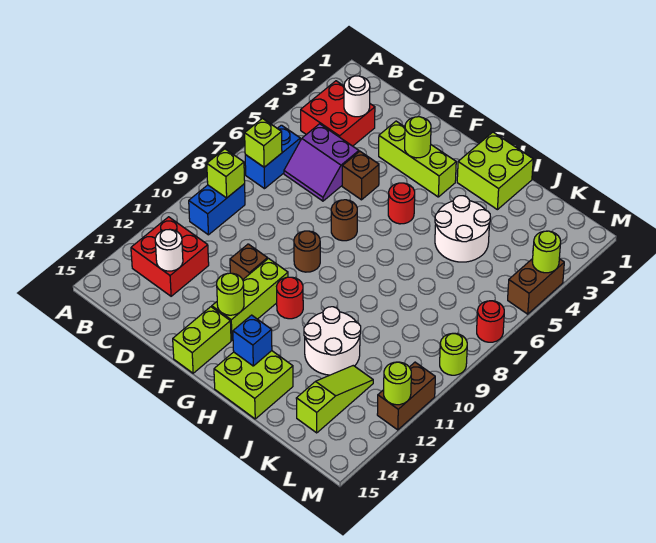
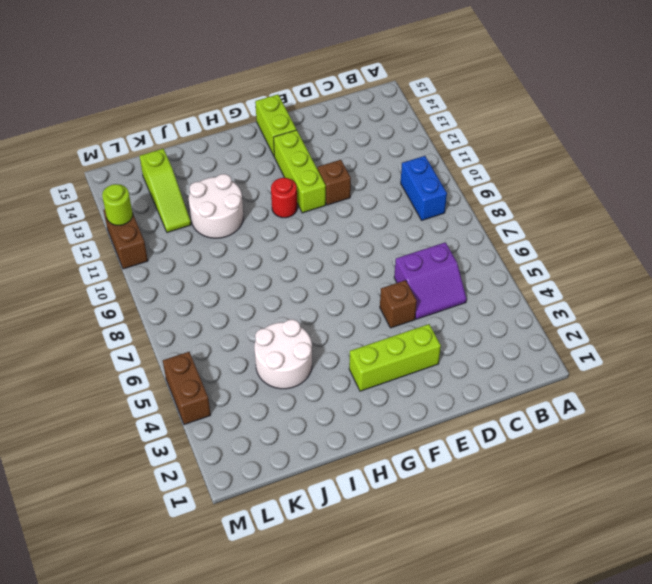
purple slope C5:D6 level 1 top 6 -> purple slope C5:D6 level 1 top 5
none -> red brick B3:C4 level 1
none -> blue brick B6:B7 level 1
none -> red brick B12:C13 level 1
none -> brown round brick F7 level 1

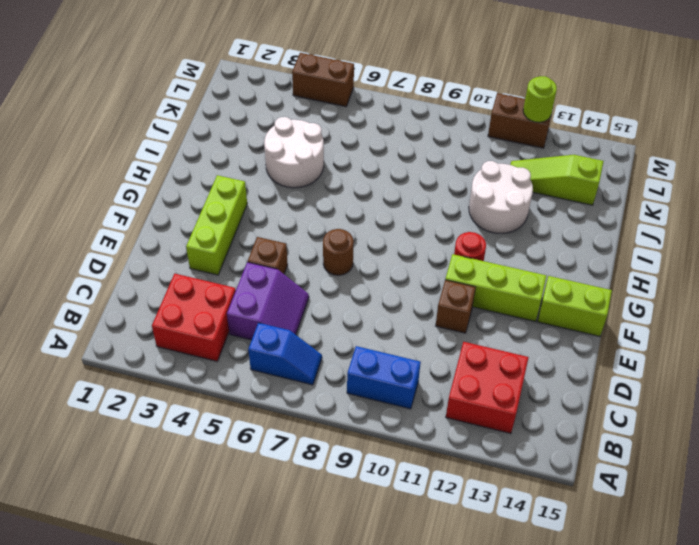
blue slope B6:B7 level 1 top 6 -> blue brick B6:B7 level 1
none -> brown round brick F9 level 1
none -> red round brick G5 level 1
none -> lime brick H1:I2 level 1
none -> lime brick H14:I15 level 1

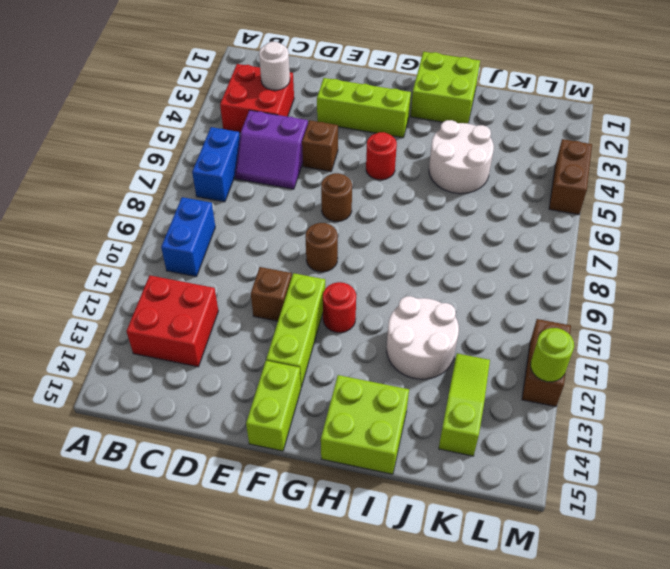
none -> red round brick M7 level 1
none -> lime round brick M9 level 1
none -> lime brick B7 level 2
none -> lime brick B9 level 2

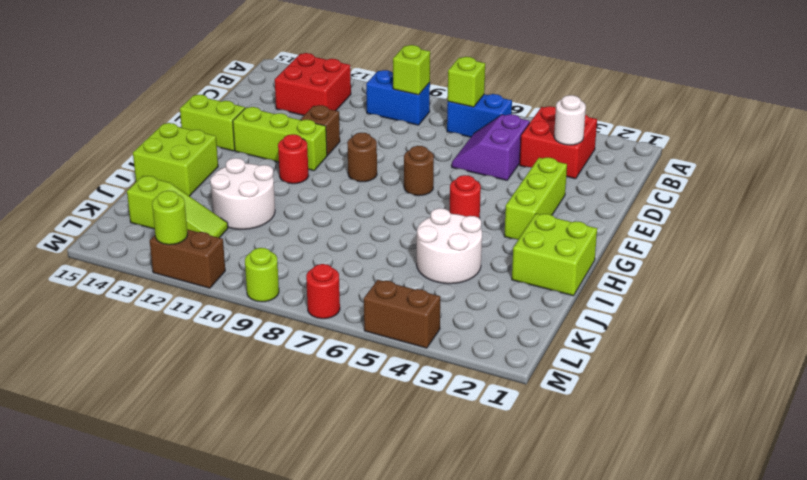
none -> brown brick E5 level 1
none -> white round brick C13 level 2
none -> lime round brick F3 level 2
none -> lime round brick F13 level 2

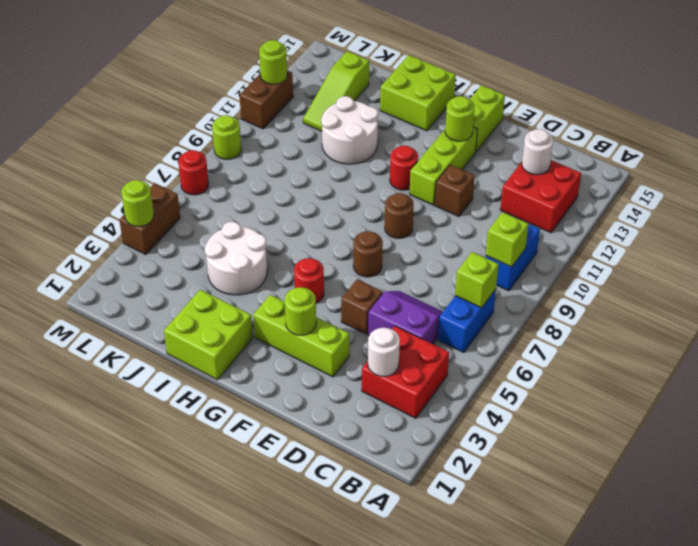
none -> blue brick H14 level 2

